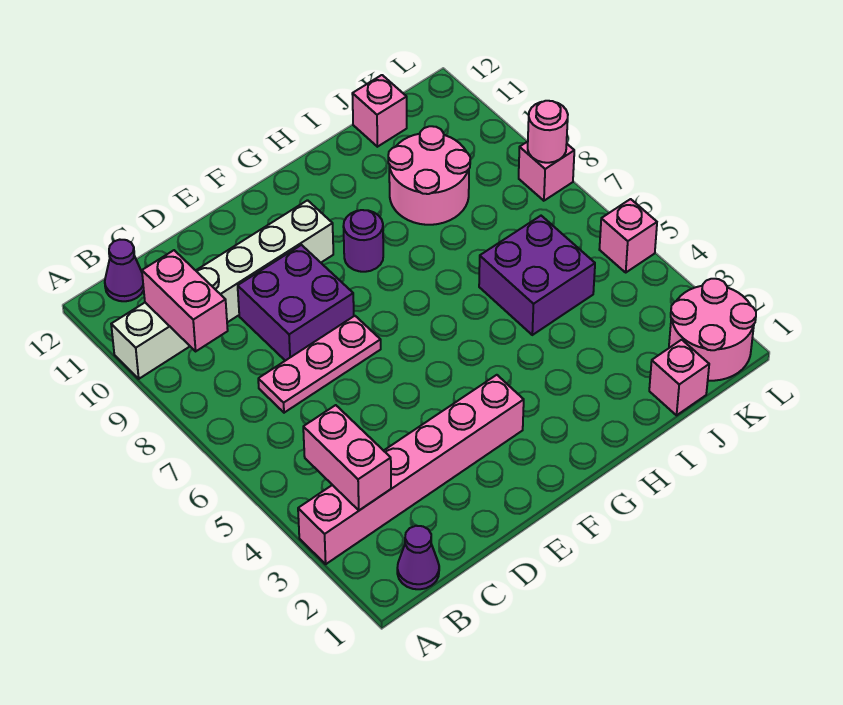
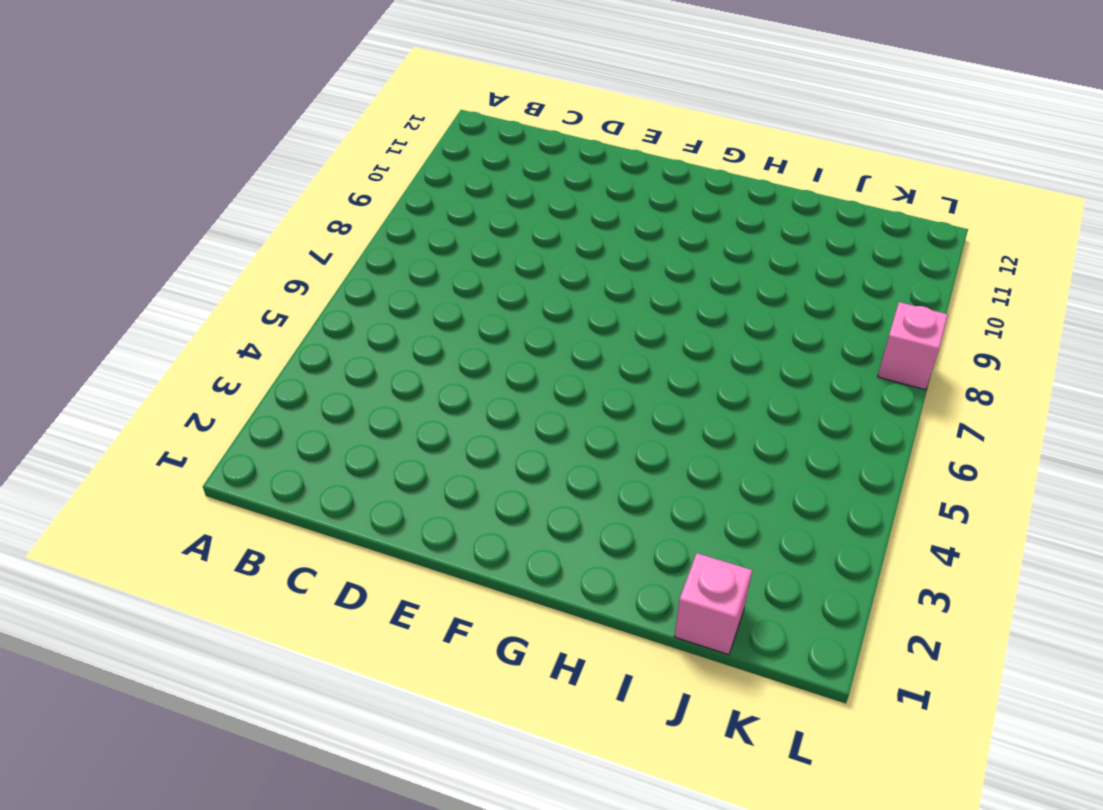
none -> pink brick A3:F3 level 1
none -> white brick A10:F10 level 1
none -> purple cone B1 level 1

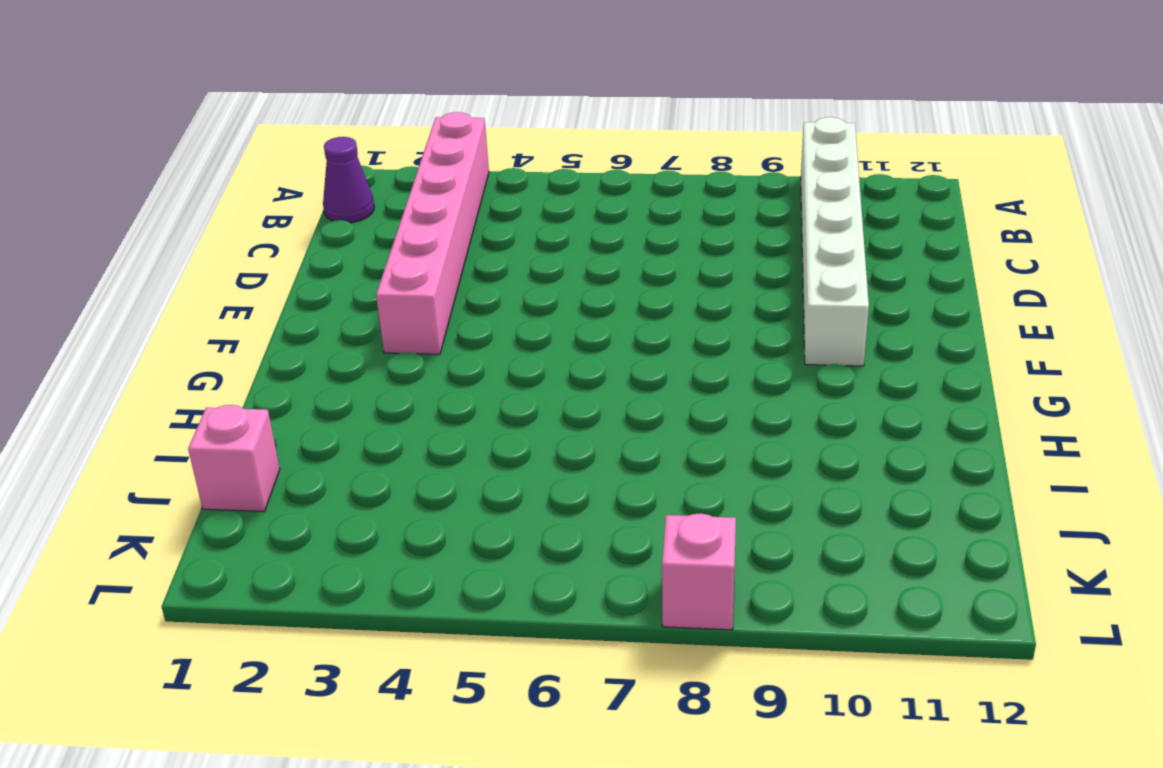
none -> purple cone B12 level 1
none -> pink plate C7:E7 level 1
none -> purple brick D8:E9 level 1

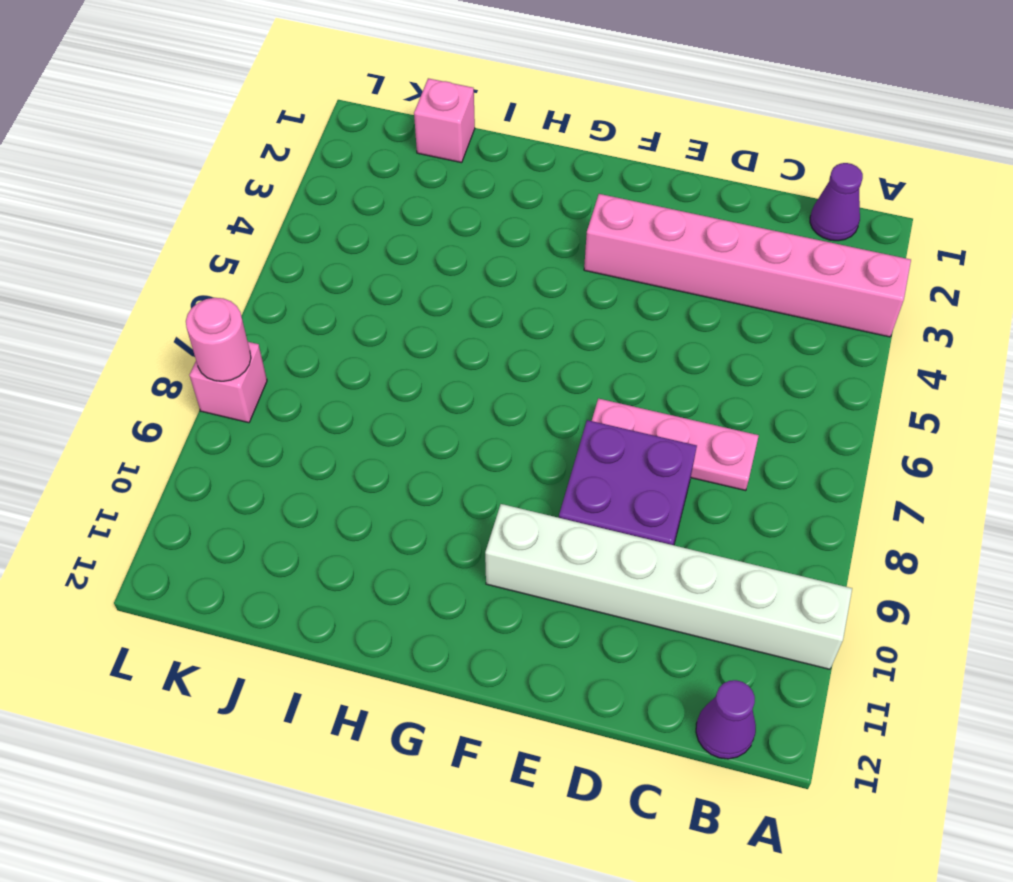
none -> purple round brick G9 level 1
none -> purple brick I5:J6 level 1
none -> pink round brick I9:J10 level 1

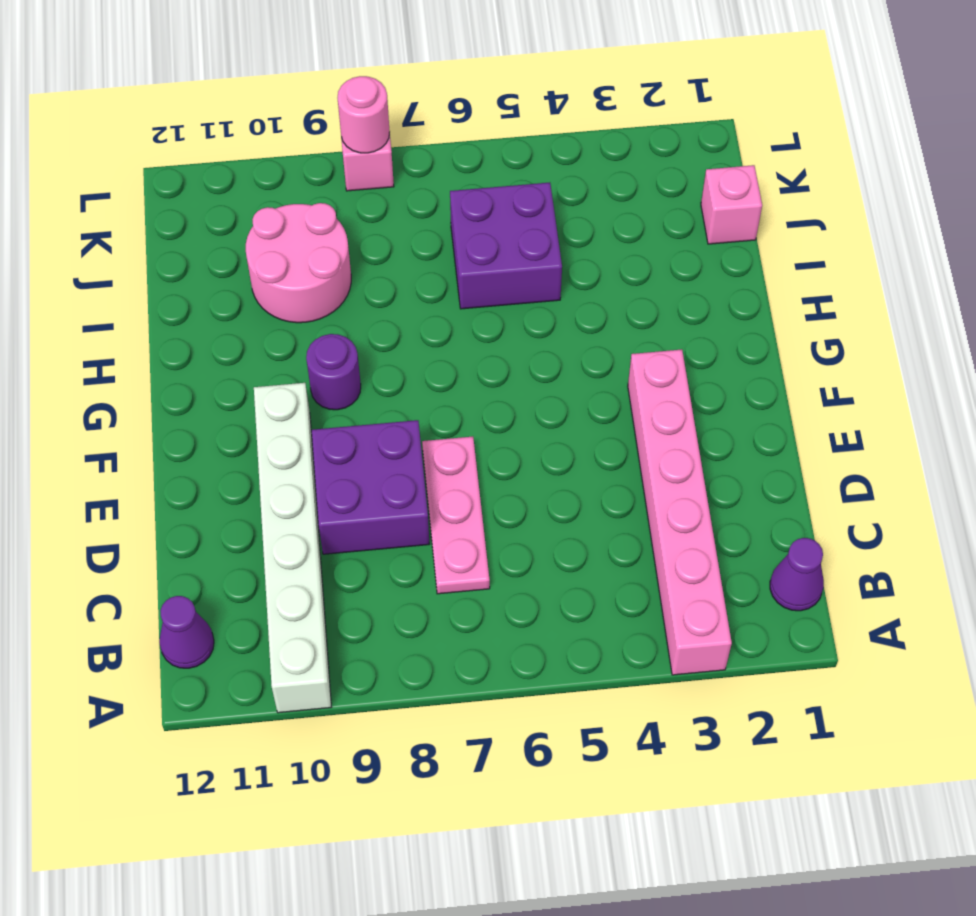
none -> pink brick J12 level 1
none -> pink round brick K1:L2 level 1
none -> pink brick L5 level 1

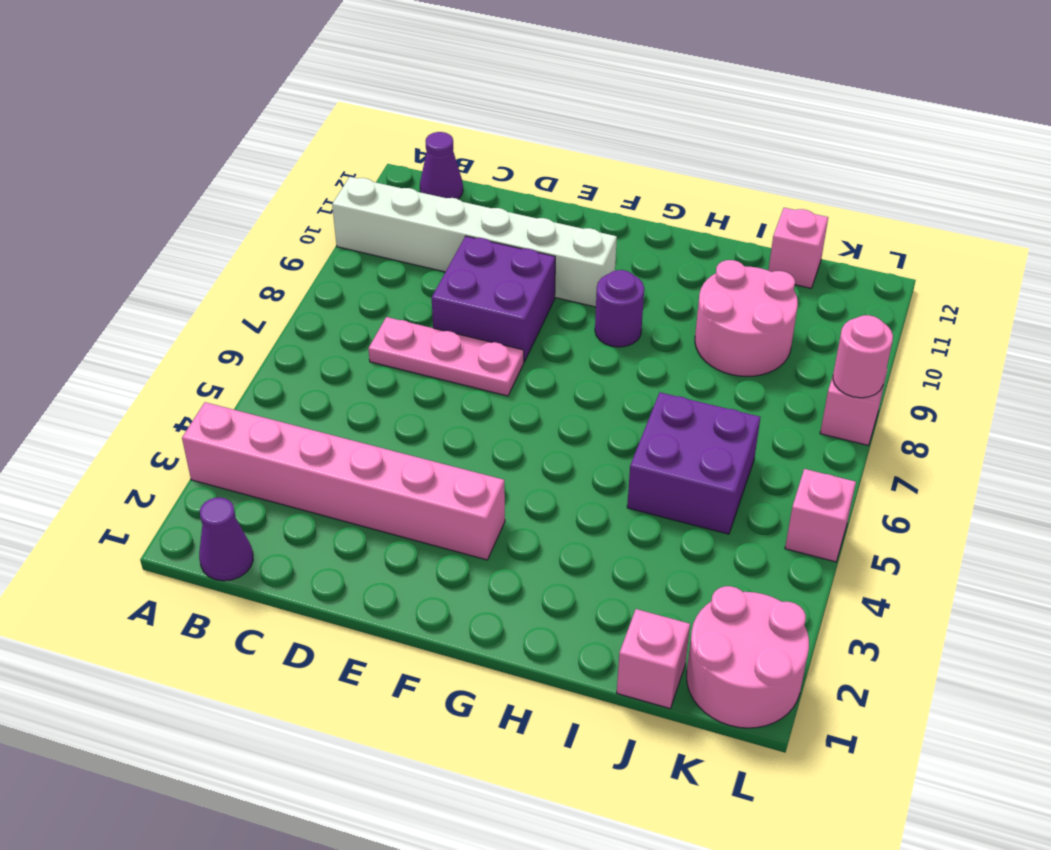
none -> pink brick B3:B4 level 2
none -> pink brick B9:B10 level 2

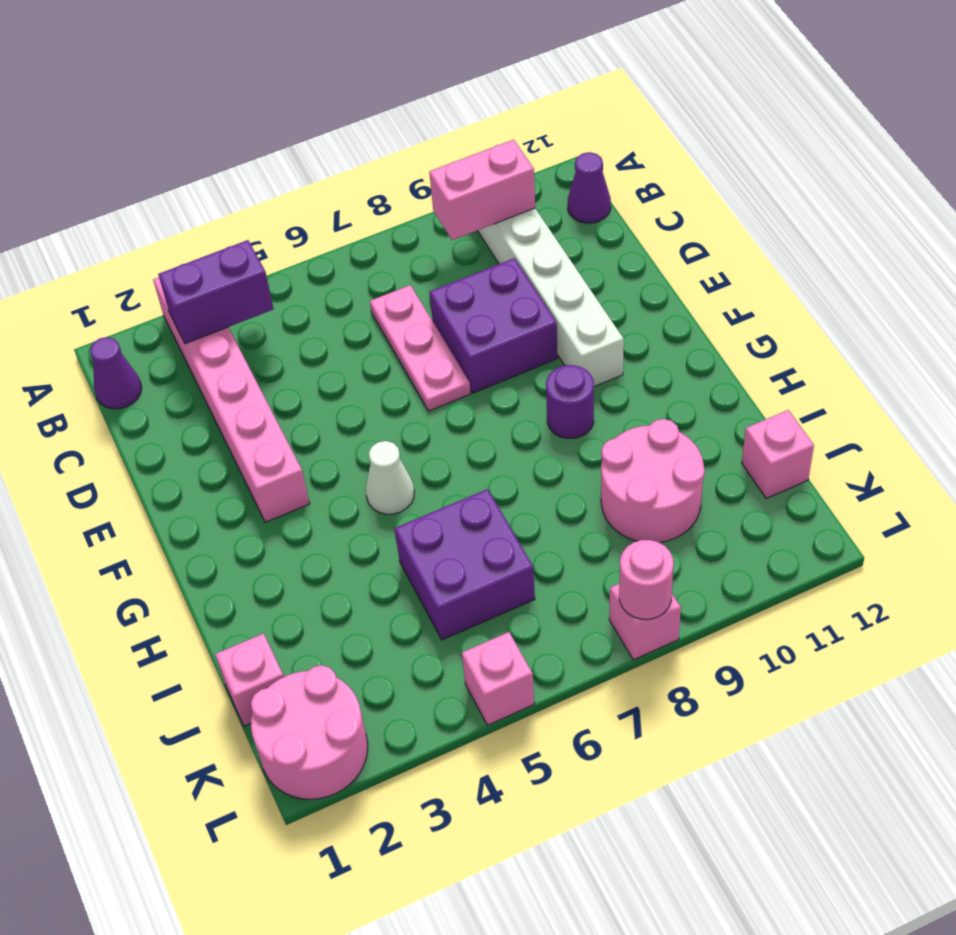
purple brick B3:B4 level 2 -> pink brick B3:B4 level 2
white cone G5 level 1 -> none

